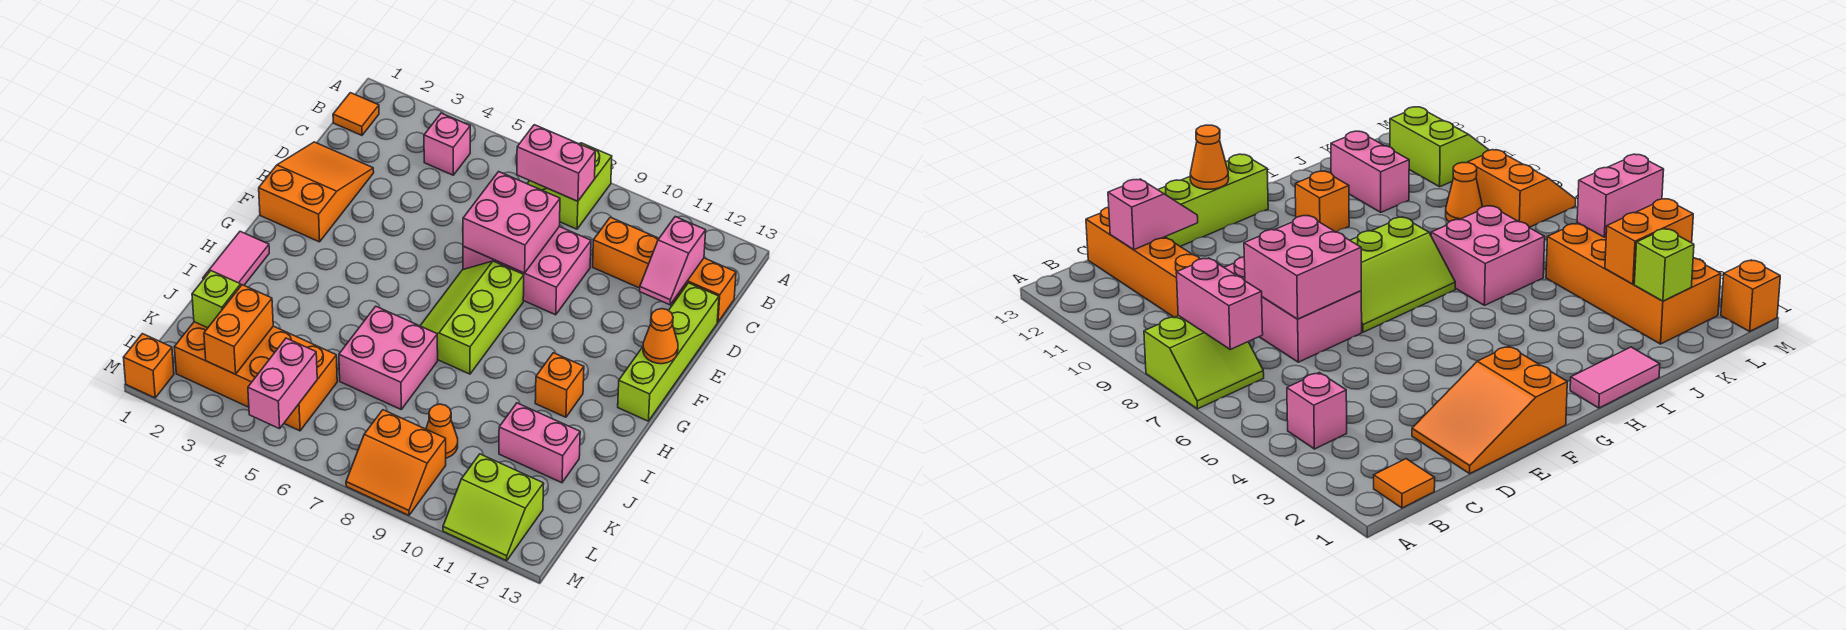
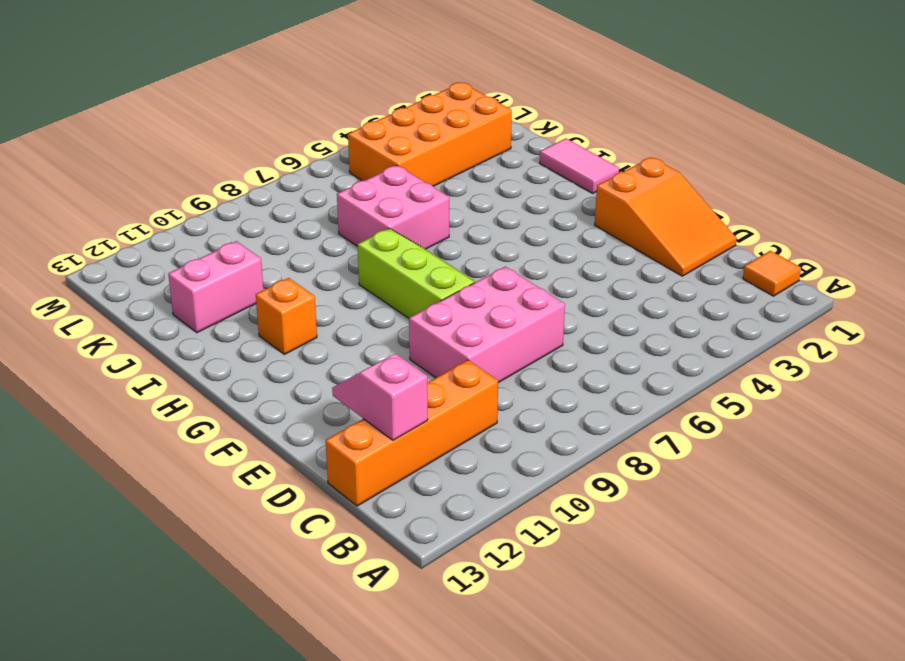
none -> lime slope A7:B8 level 1 top 8
none -> pink brick B4 level 1
none -> lime brick D13:G13 level 1

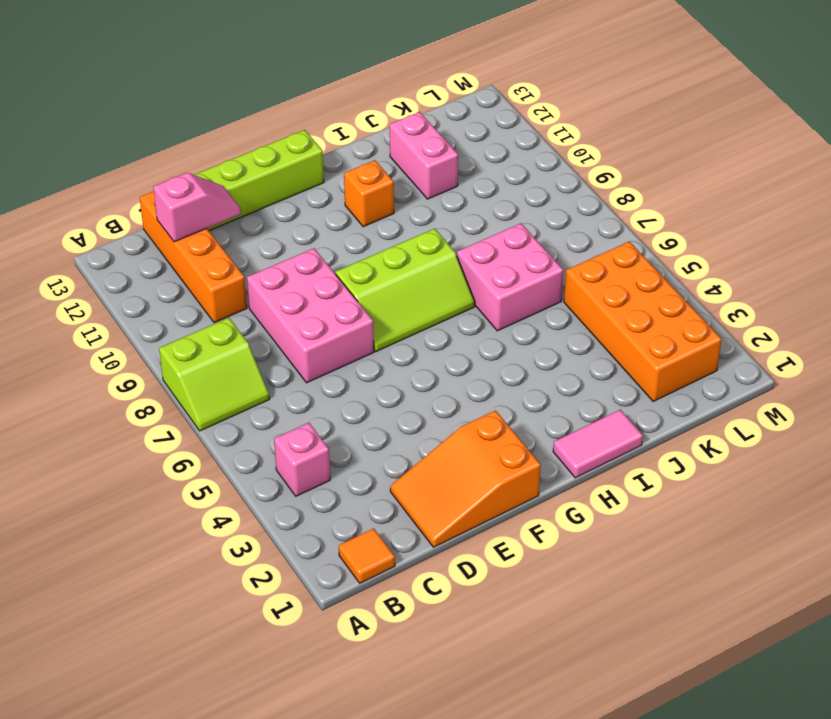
none -> orange cone K9 level 1
none -> orange slope L8:M9 level 1 top L
none -> lime slope L11:M12 level 1 top L

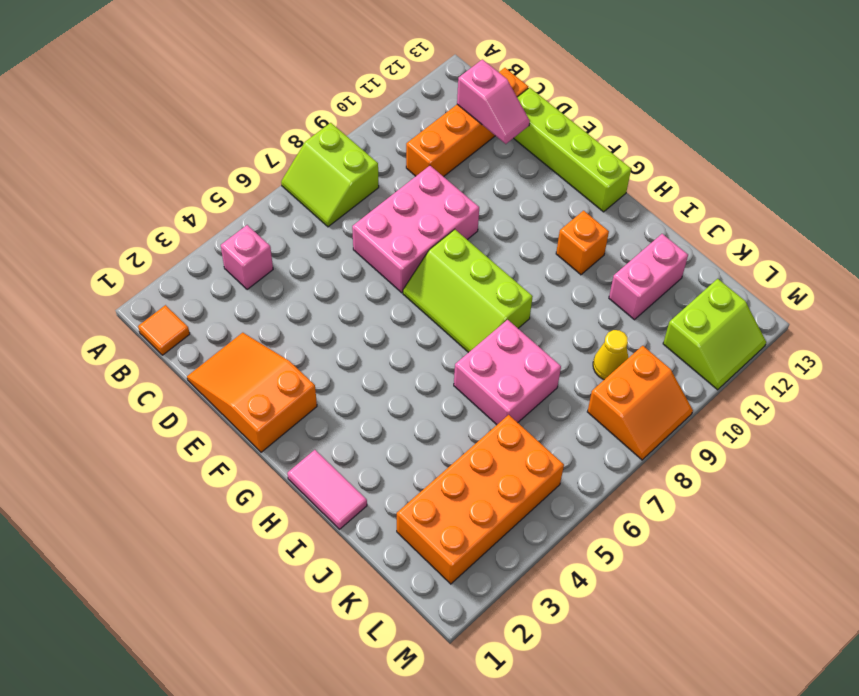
yellow cone K9 level 1 -> orange cone K9 level 1
none -> orange brick M1 level 1
none -> pink brick B7:B8 level 2
none -> pink brick D7:E8 level 2

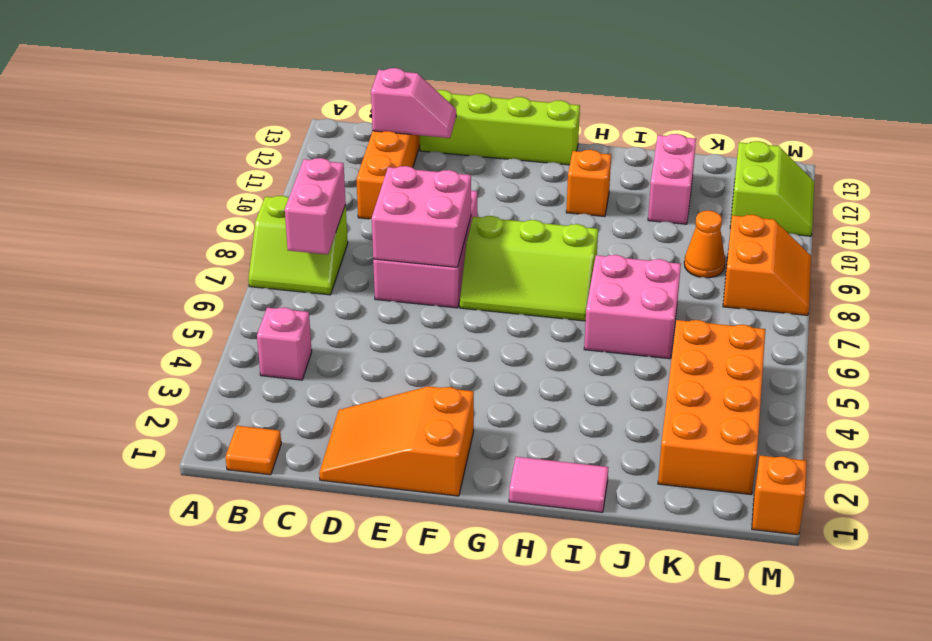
none -> orange cone F13 level 2
none -> lime brick K2 level 2
none -> orange brick K3:L3 level 2

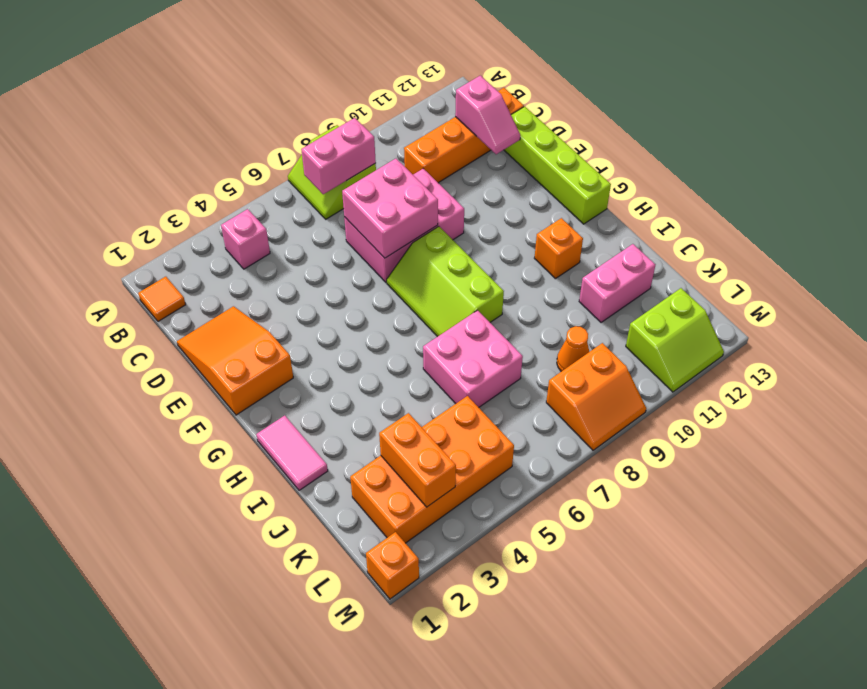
none -> orange cone F13 level 2
none -> lime brick K2 level 2
none -> pink brick L5:M5 level 2

